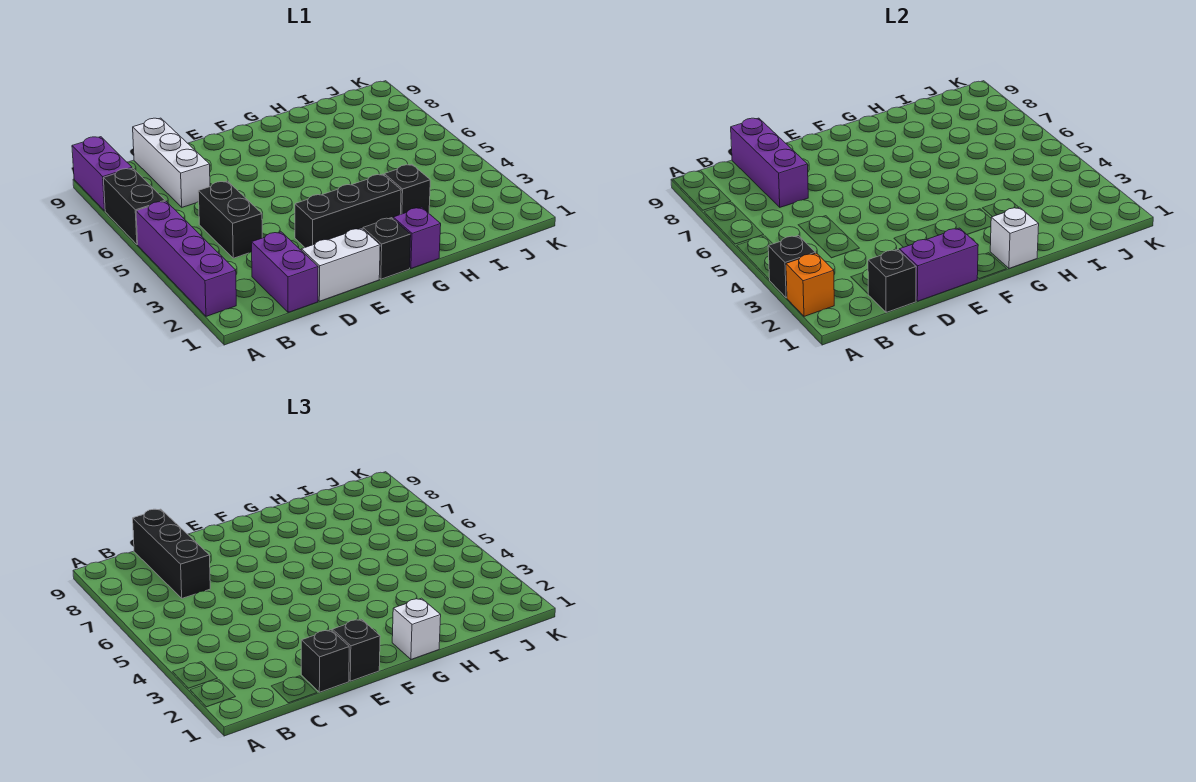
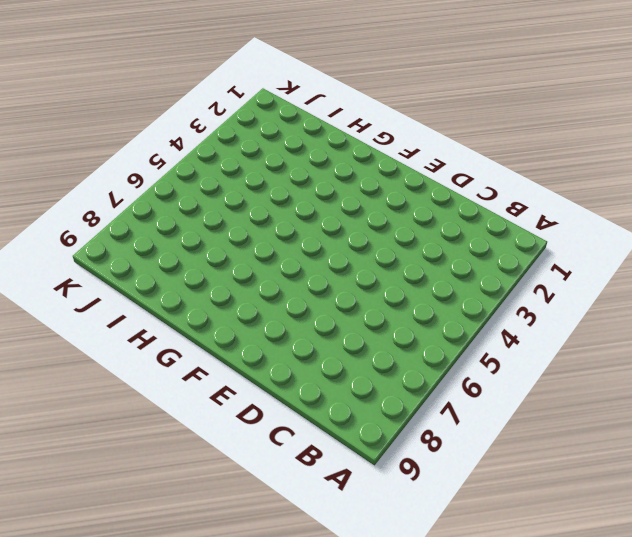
none -> purple brick A2:A5 level 1
none -> black brick A6:A7 level 1
none -> purple brick A8:A9 level 1

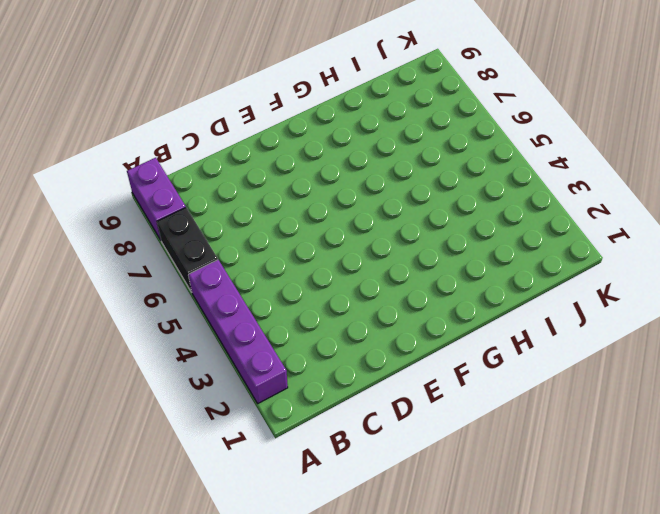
none -> purple brick C1:C2 level 1
none -> black brick C4:C5 level 1
none -> white brick C7:C9 level 1

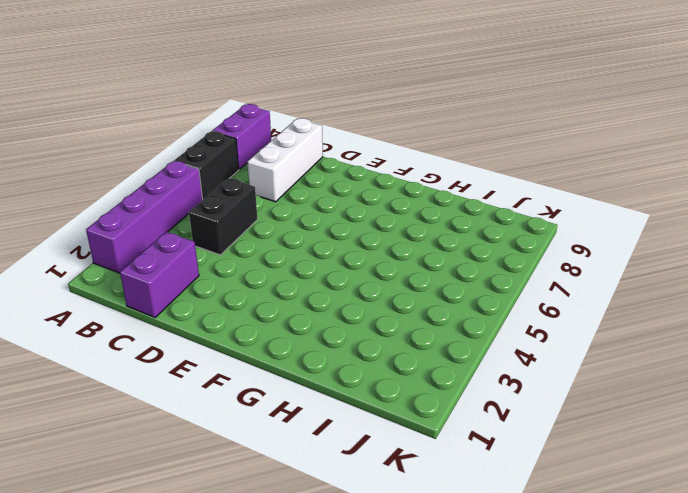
none -> white brick D1:E1 level 1
none -> black brick E3:G3 level 1
none -> black brick F1 level 1

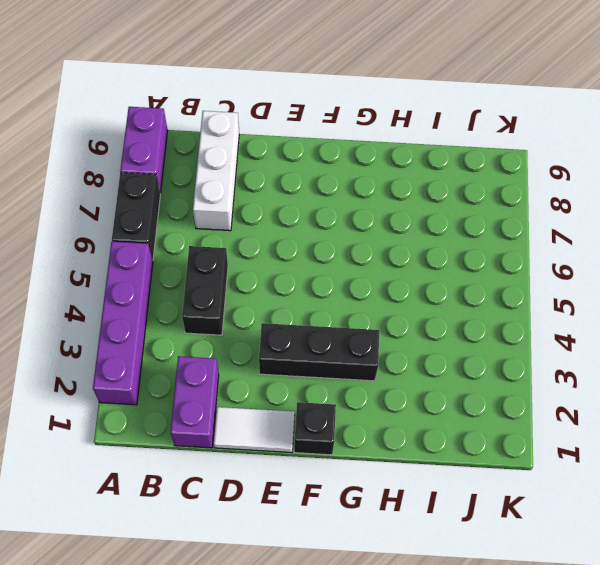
white tile D1:E1 level 1 -> white brick D1:E1 level 1
none -> purple brick G1 level 1
none -> black brick H3 level 1
none -> orange brick A2 level 2

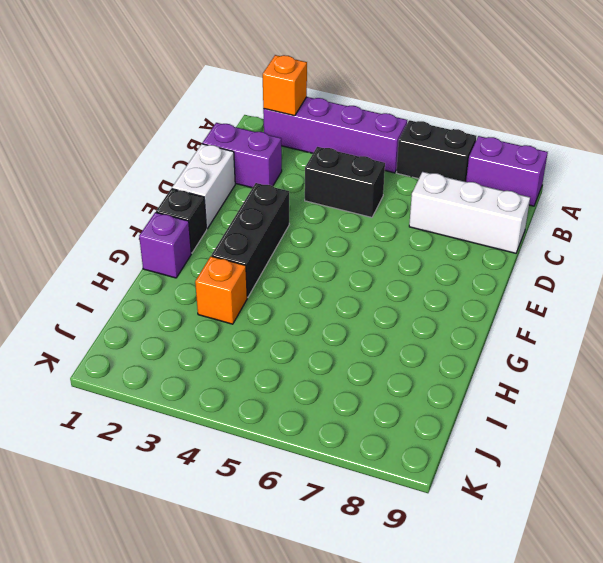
orange brick H3 level 1 -> black brick H3 level 1
none -> black brick A3 level 2
none -> black brick C1 level 2
none -> purple brick C7:C9 level 2

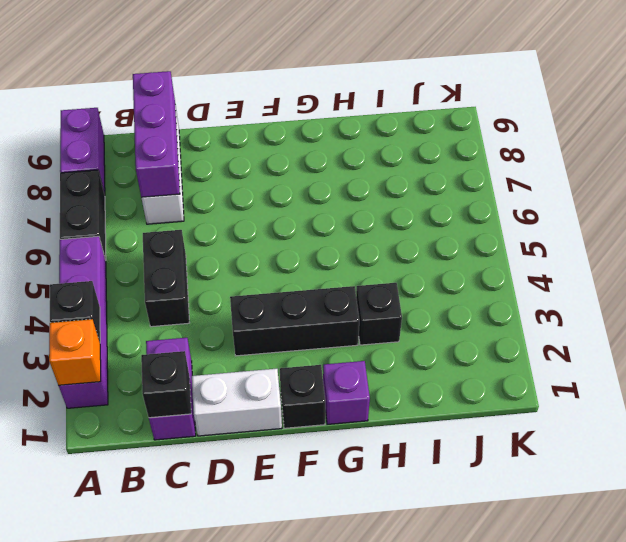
none -> purple brick D1:E1 level 2
none -> white brick G1 level 2
none -> black brick C7:C9 level 3

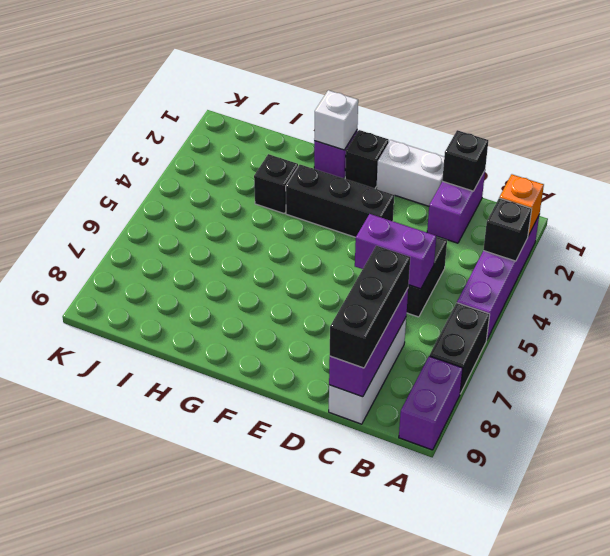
purple brick C5:D5 level 2 -> purple brick D1:E1 level 2
none -> black brick D1 level 3
none -> black brick E1 level 3
none -> white brick G1 level 3

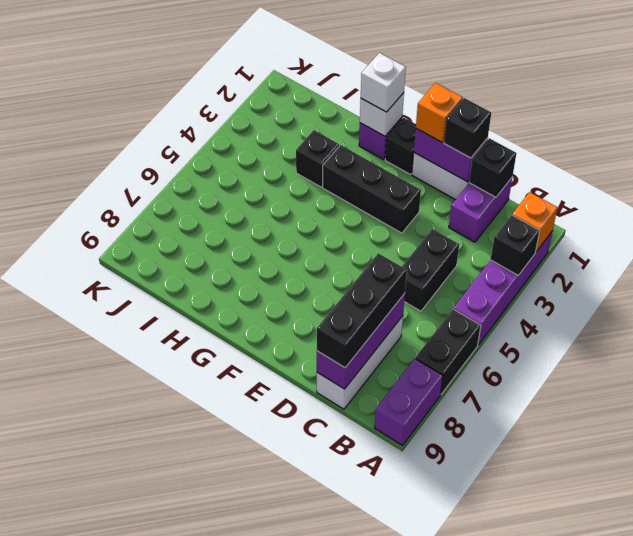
orange brick E1 level 3 -> black brick E1 level 3

